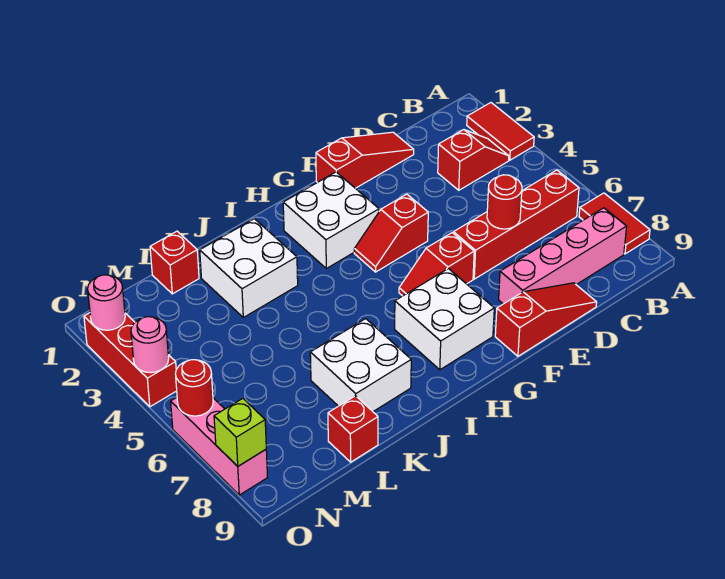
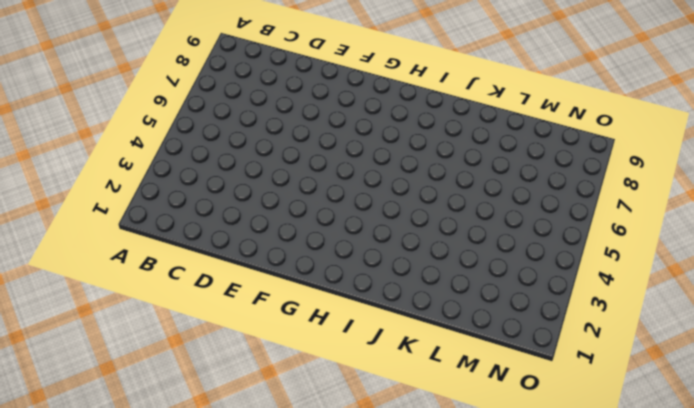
none -> red tile A2:A3 level 1
none -> red tile A7:A8 level 1
none -> red slope B3:C3 level 1 top C

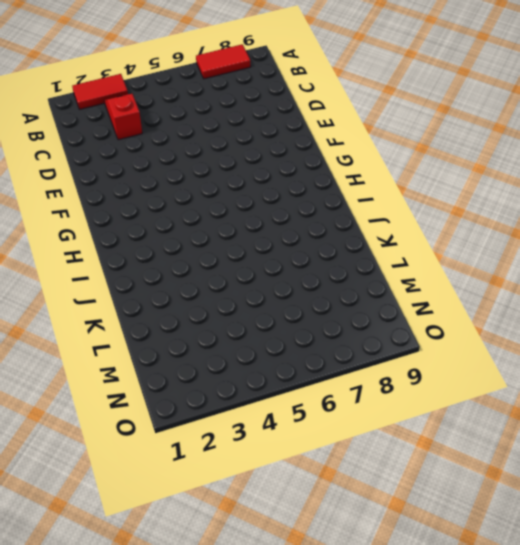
none -> red brick B6:E6 level 1
none -> pink brick B8:E8 level 1
none -> red slope D1:F1 level 1 top F

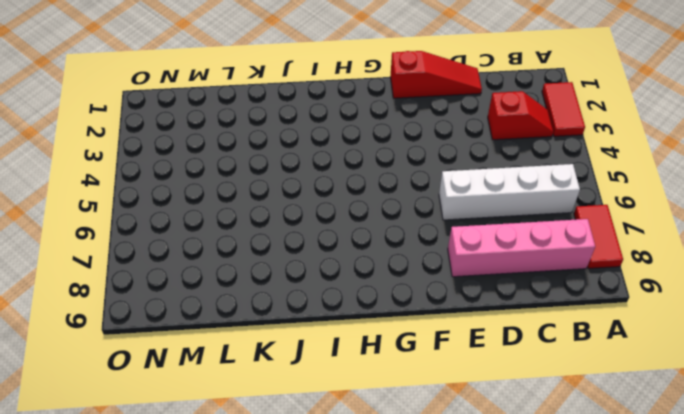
white brick B6:E6 level 1 -> red brick B6:E6 level 1
none -> red slope D9:F9 level 1 top F
none -> red slope F4:G4 level 1 top F
none -> red slope F6:G6 level 1 top F

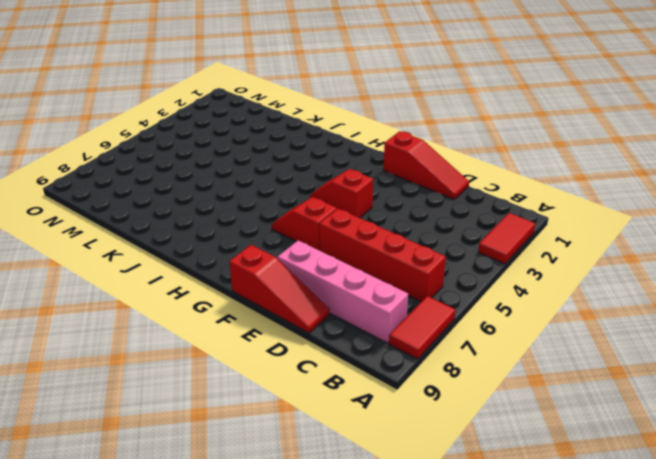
none -> red slope B3:C3 level 1 top C
none -> white brick G2:H3 level 1
none -> white brick G7:H8 level 1

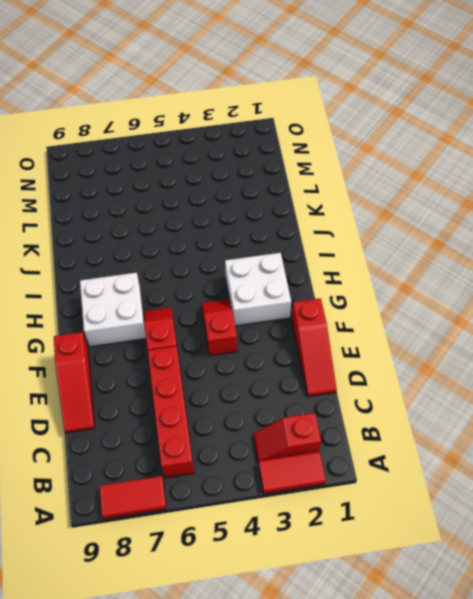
red slope B2:B3 level 1 top 2 -> red slope B3:C3 level 1 top C
none -> pink brick B8:E8 level 1
none -> white brick J2:K3 level 1
none -> white brick J7:K8 level 1

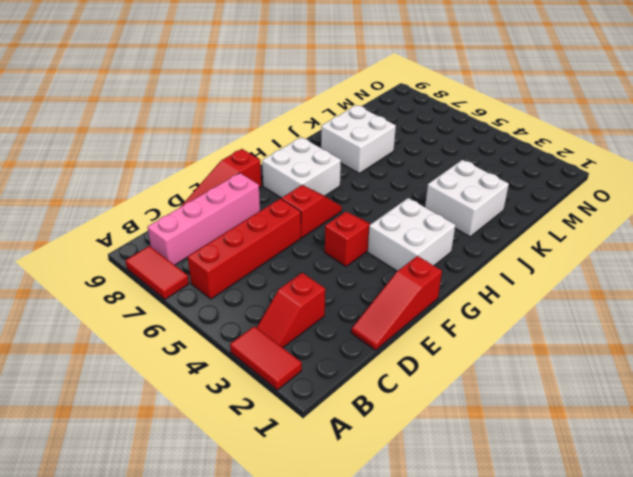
none -> red brick L1 level 1
none -> red brick L9 level 1
none -> red brick O2:O4 level 1

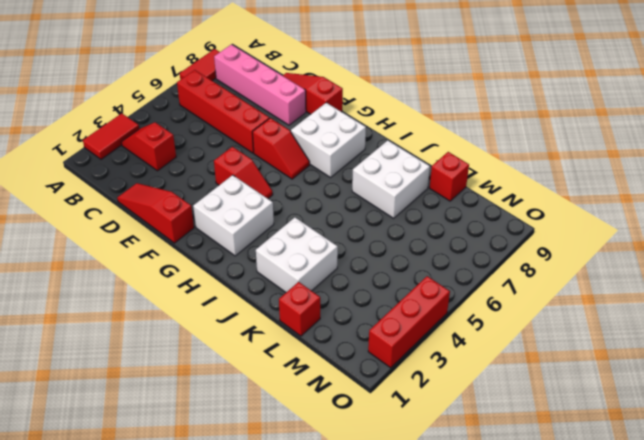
none -> pink brick O6:O8 level 1
none -> red round brick D6 level 2
none -> pink round brick O2 level 2

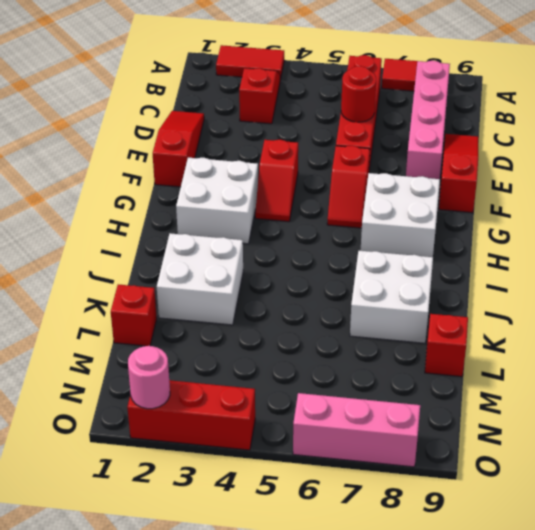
none -> pink round brick O4 level 2
none -> red round brick O6 level 2
none -> lime brick O8 level 2

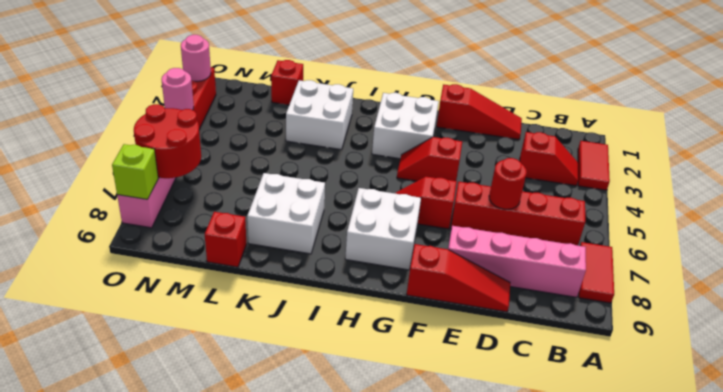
red round brick N6:O7 level 2 -> red round brick O6 level 2

